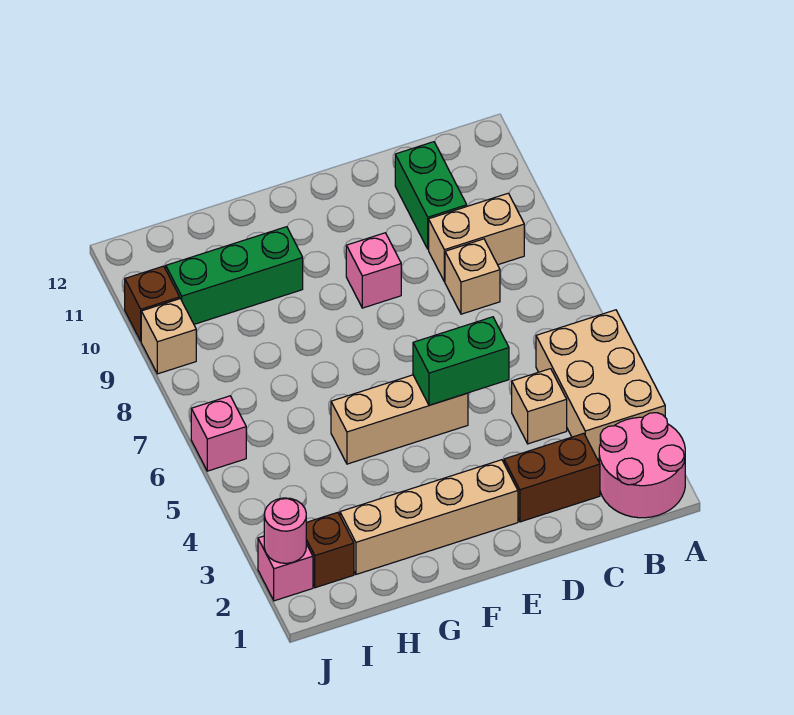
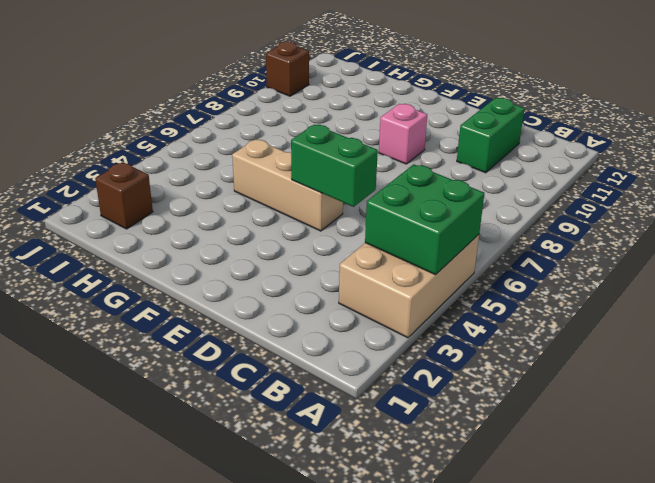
green brick A4:B5 level 2 -> none
none -> pink round brick A1:B2 level 1
none -> tan brick B9:C9 level 1
none -> brown brick C2:D2 level 1

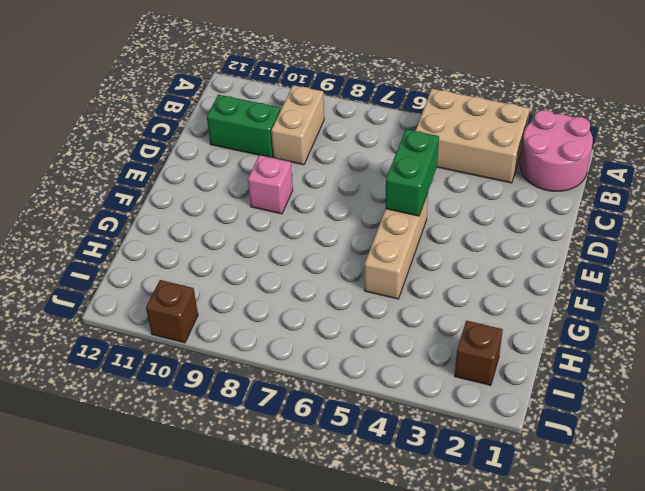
none -> brown brick C2:D2 level 1
none -> tan brick C4 level 1
none -> tan brick C8 level 1

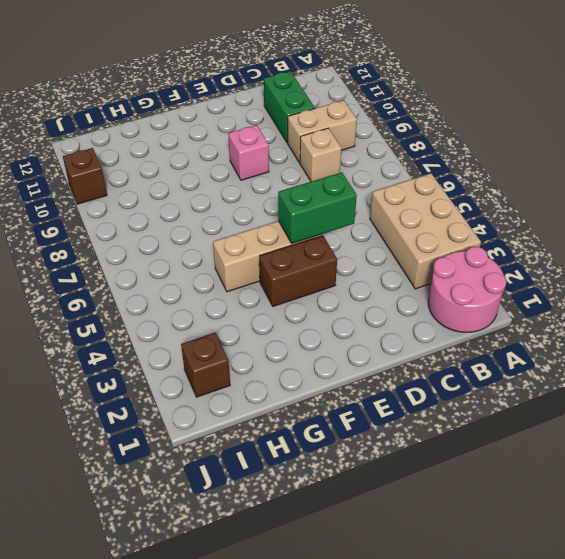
brown brick E4:F4 level 1 -> brown brick C2:D2 level 1
none -> tan brick C4 level 1
none -> tan brick E2:H2 level 1
none -> green brick G10:I10 level 1

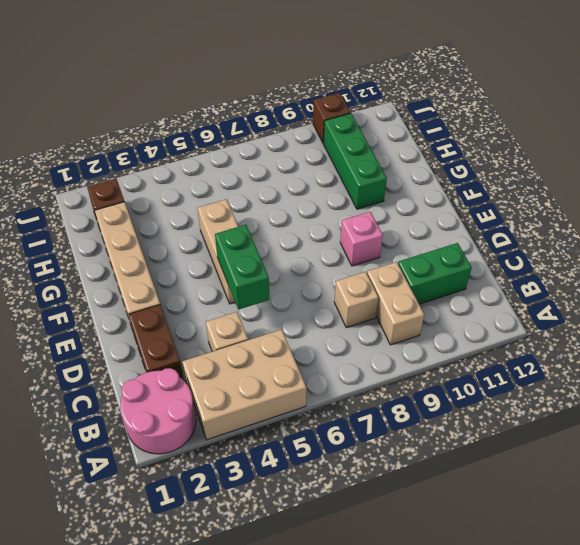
none -> pink brick J2 level 1
none -> pink brick J6 level 1
none -> tan brick J9 level 1

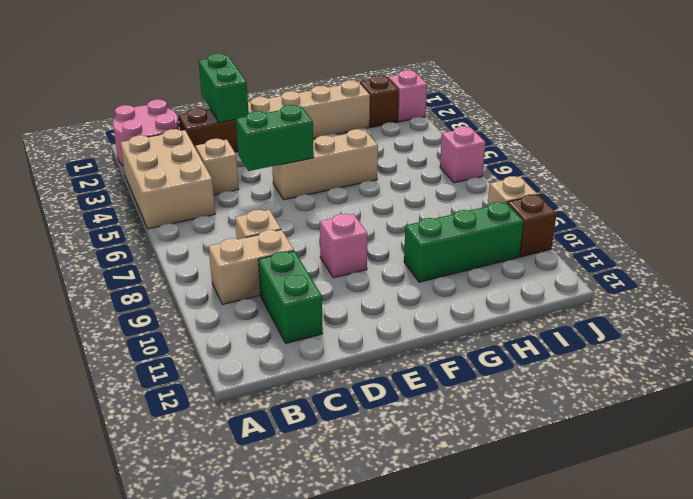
green brick D1:D2 level 2 -> none
none -> pink round brick J2 level 2

